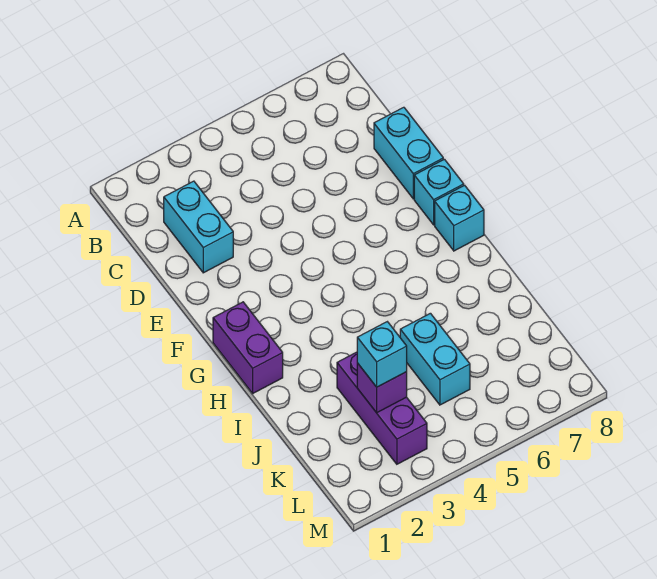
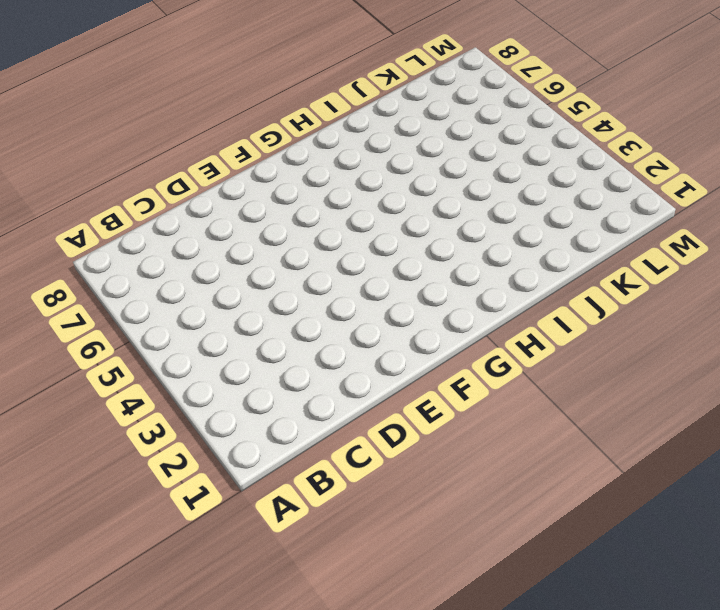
none -> cyan brick C2:D2 level 1
none -> cyan brick D8:E8 level 1

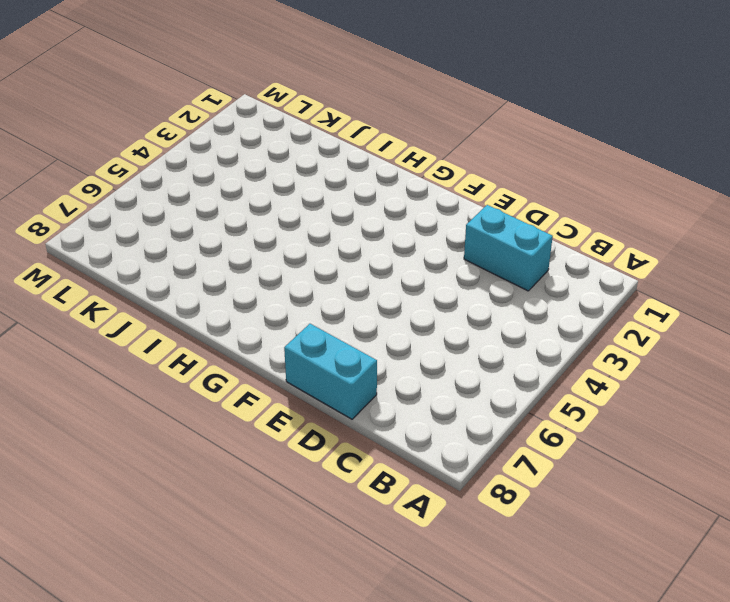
none -> cyan brick F8 level 1
none -> purple brick G1:H1 level 1

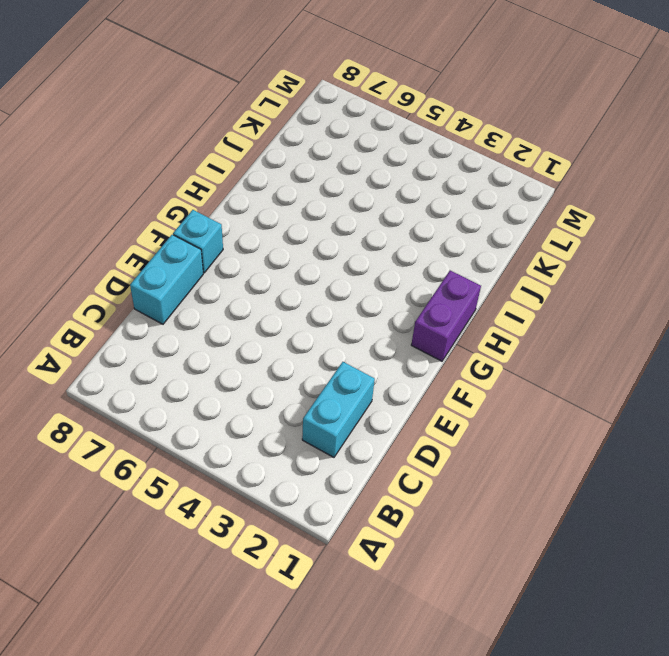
none -> cyan brick G8 level 1
none -> purple brick J3:L3 level 1

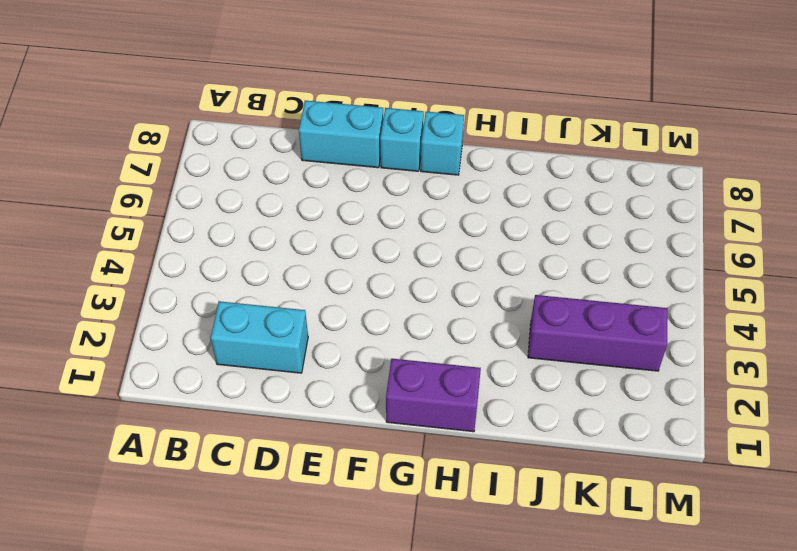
none -> cyan brick J5:K5 level 1
none -> purple brick K3 level 2

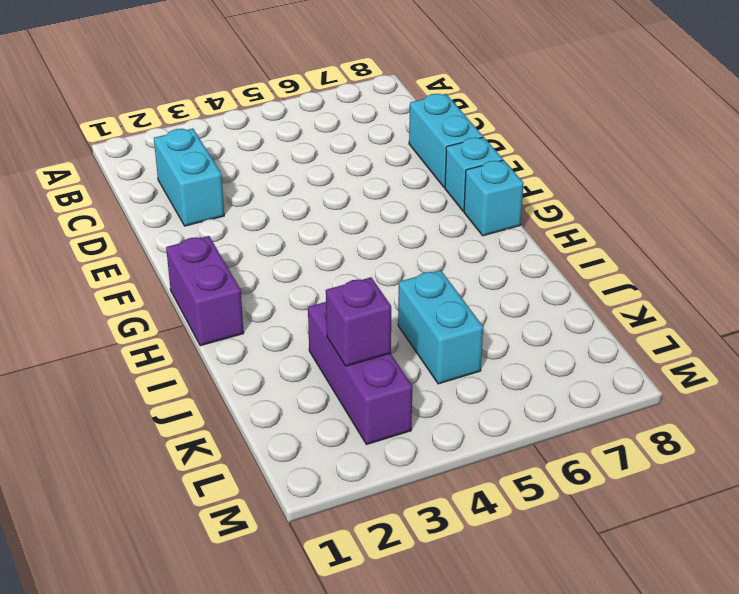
none -> cyan brick K3 level 3

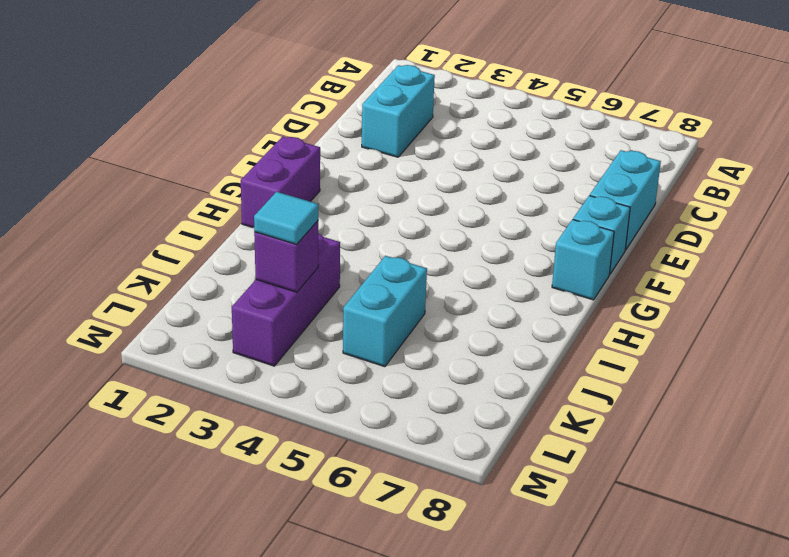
cyan tile K3 level 3 -> cyan brick K3 level 3

